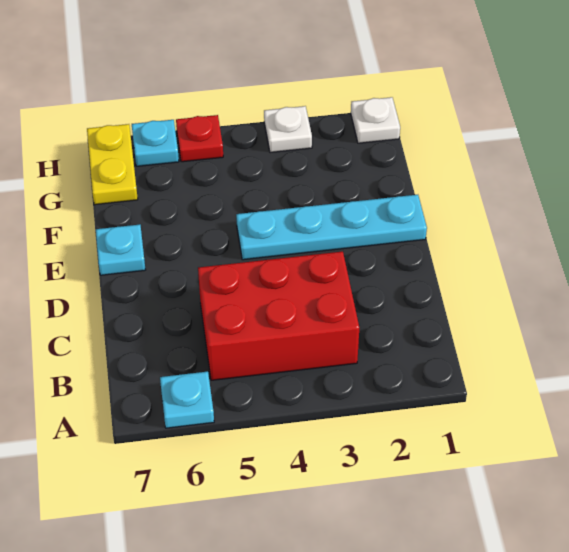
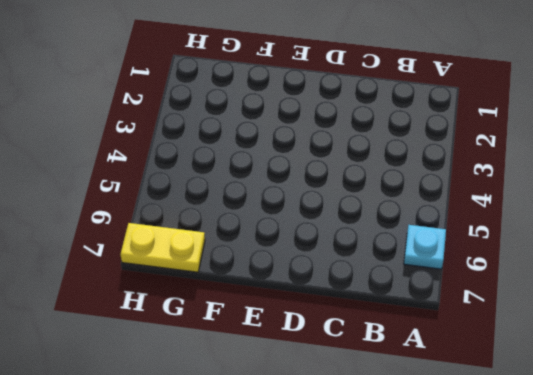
none -> red brick B3:C5 level 1
none -> cyan plate E1:E4 level 1

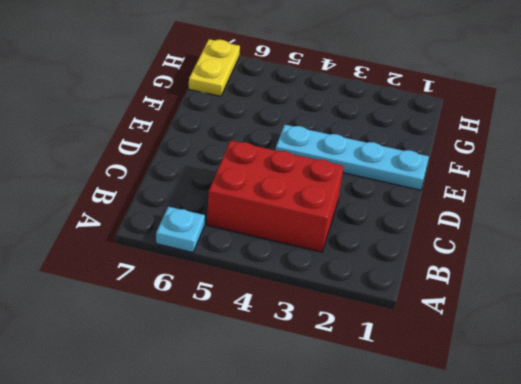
none -> cyan plate E7 level 1
none -> white plate H1 level 1

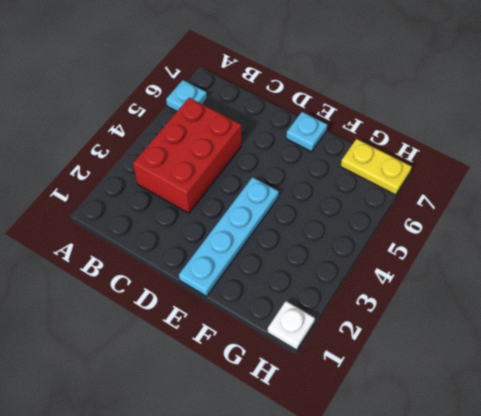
none -> white plate H3 level 1
none -> red plate H5 level 1

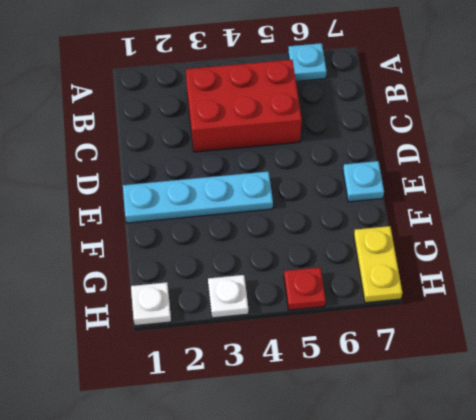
none -> cyan plate H6 level 1

